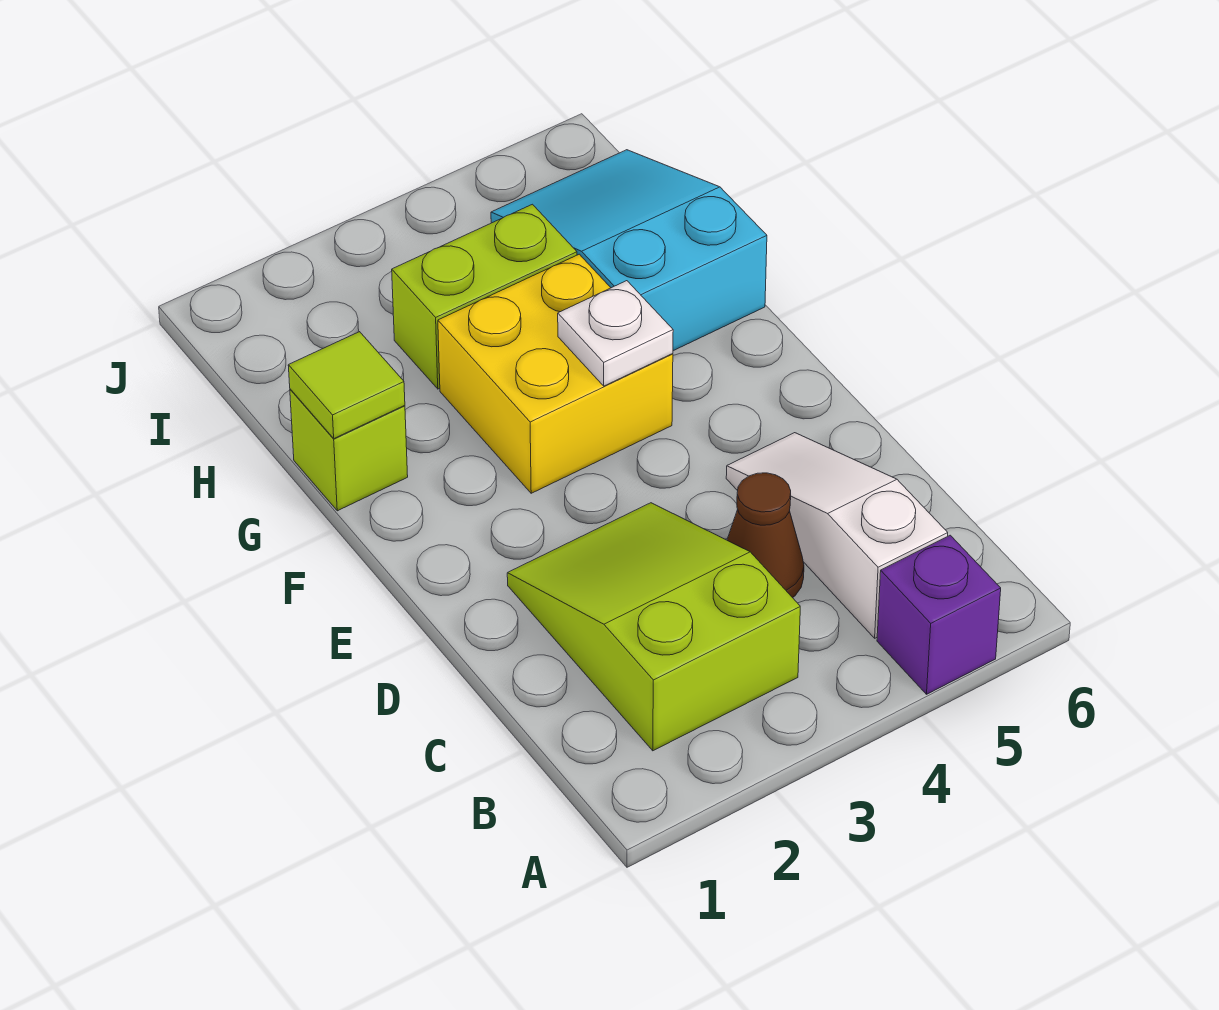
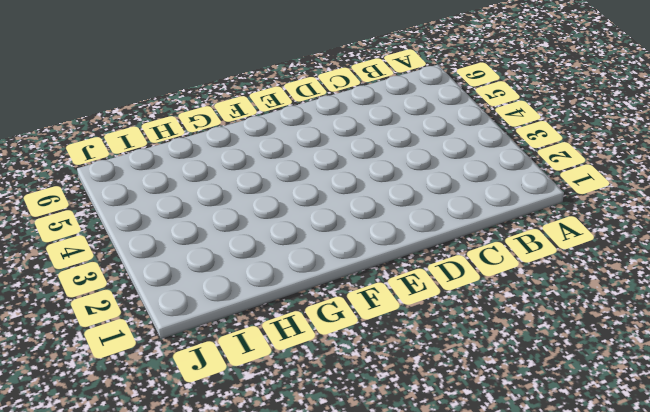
none -> purple brick A5 level 1
none -> lime slope B2:D3 level 1 top B

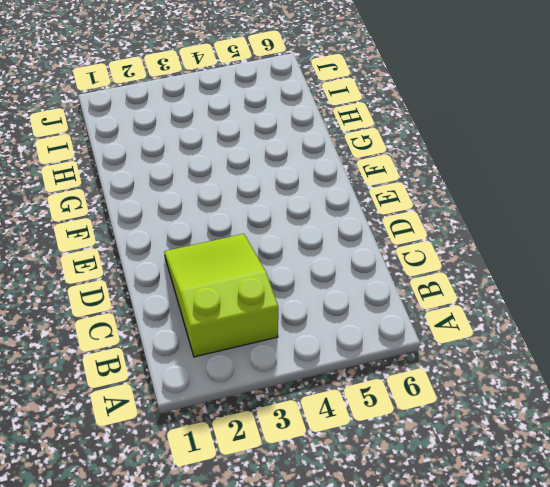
none -> purple brick A5 level 1
none -> white slope B5:D5 level 1 top B

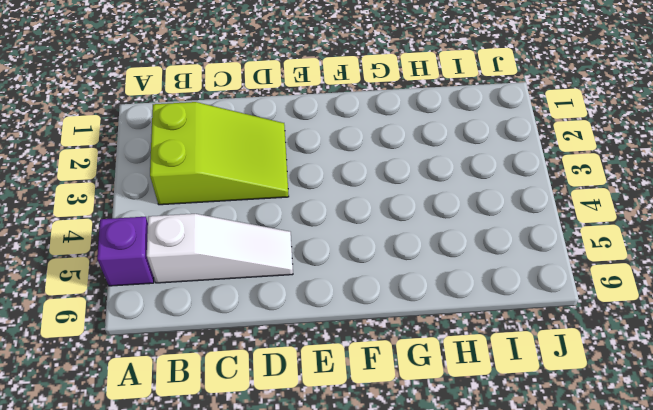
none -> brown cone C4 level 1
none -> yellow brick F3:G4 level 1

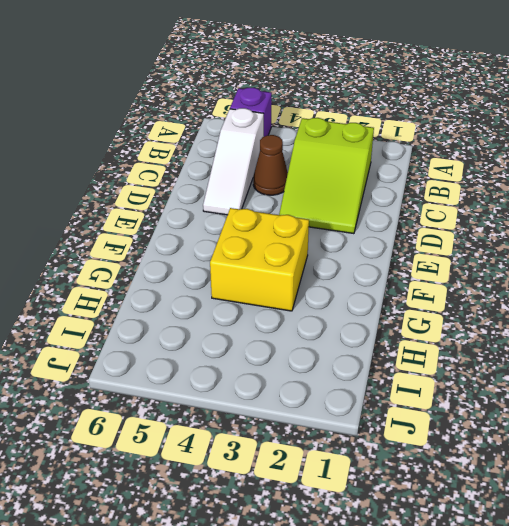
none -> lime brick G1 level 1
none -> cyan slope G5:I6 level 1 top G

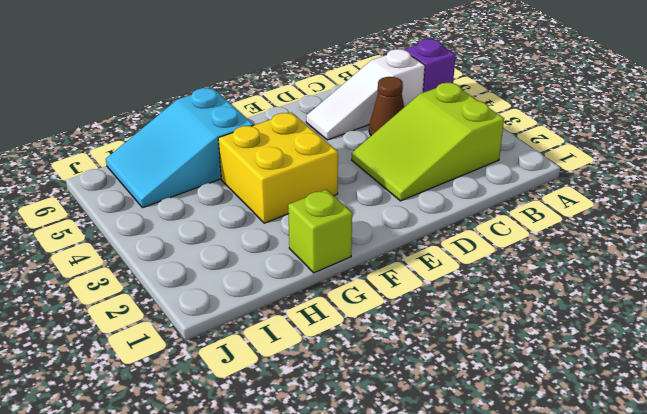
none -> lime brick H3:H4 level 1
none -> white plate F4 level 2

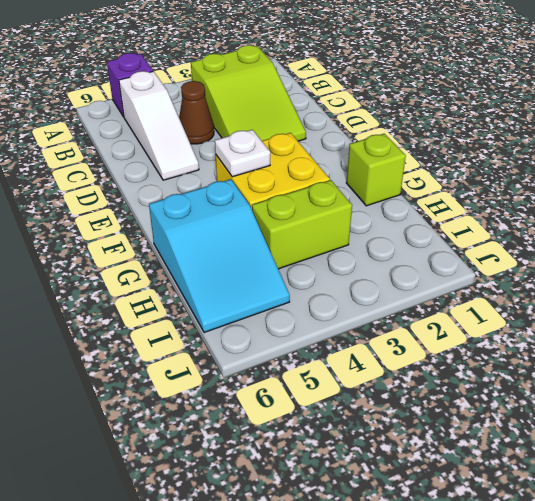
none -> lime tile G1 level 2

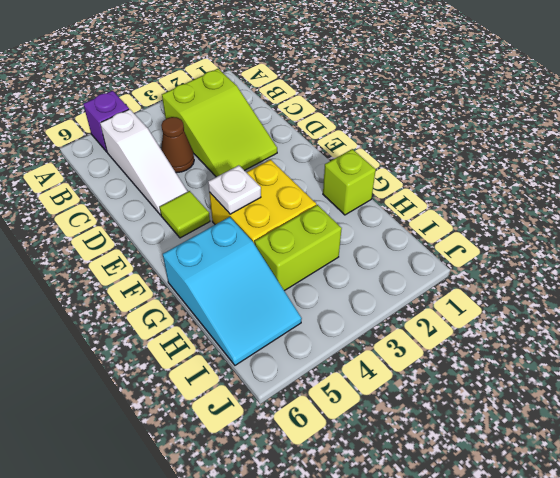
lime tile E5 level 1 -> lime tile G1 level 2

